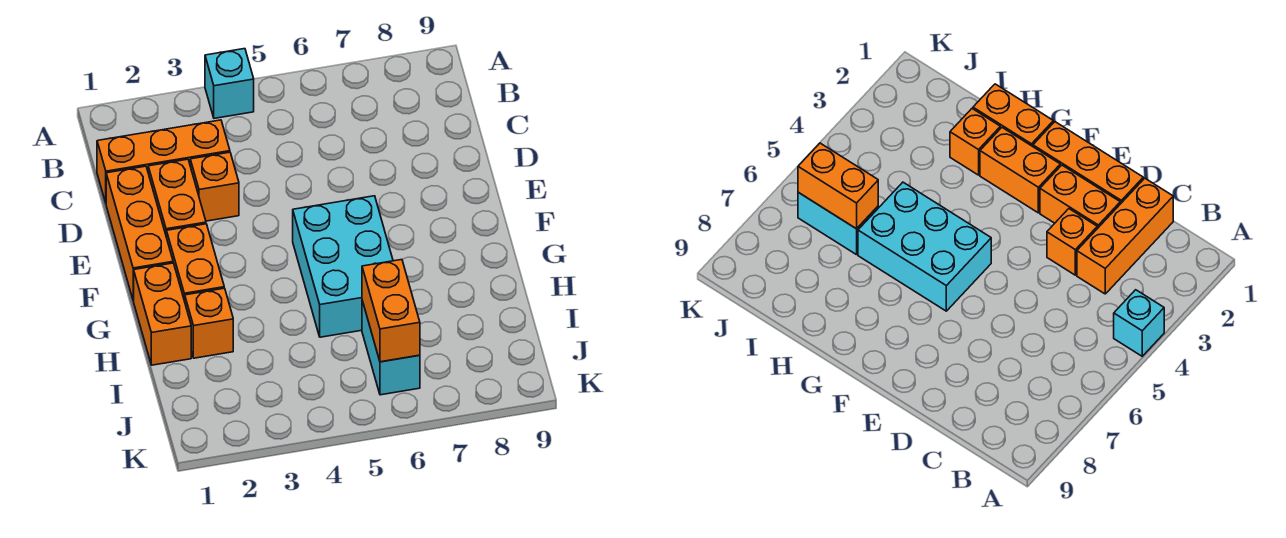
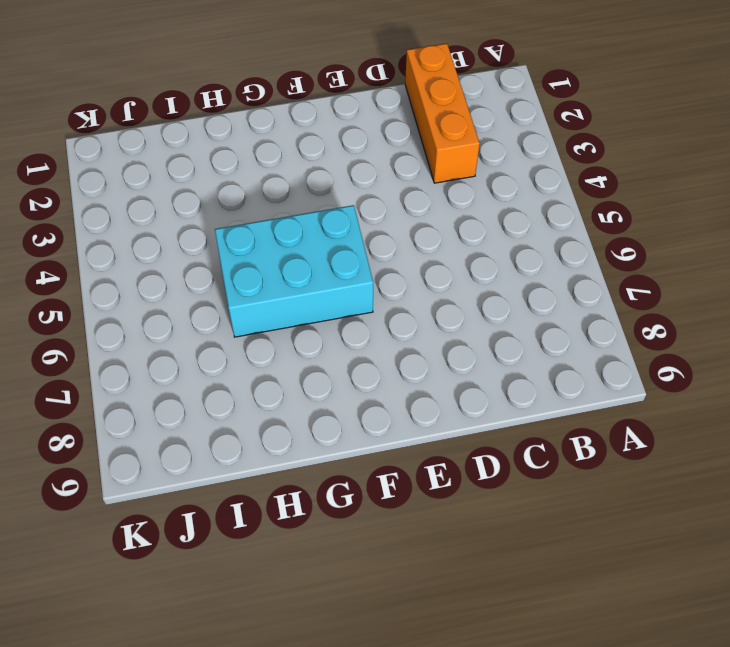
none -> cyan brick A4 level 1
none -> orange brick D1:F1 level 1

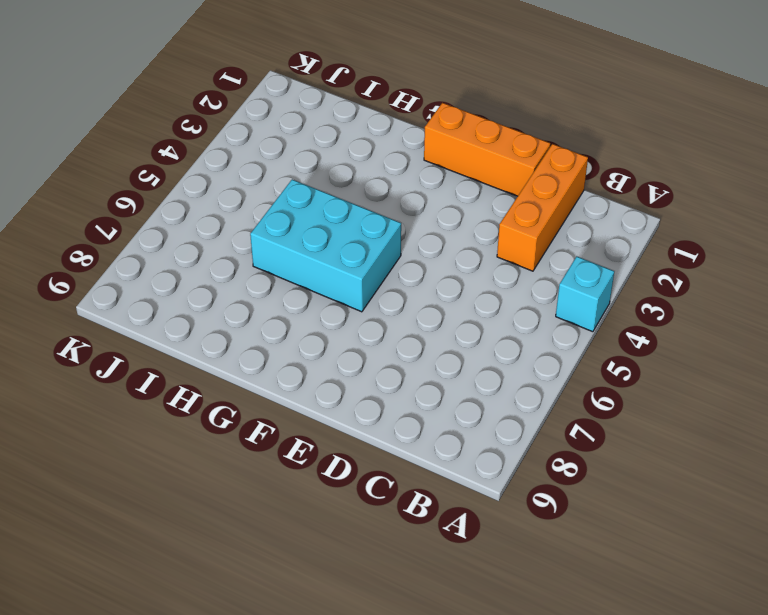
none -> orange brick D2:E2 level 1
none -> orange brick D3 level 1

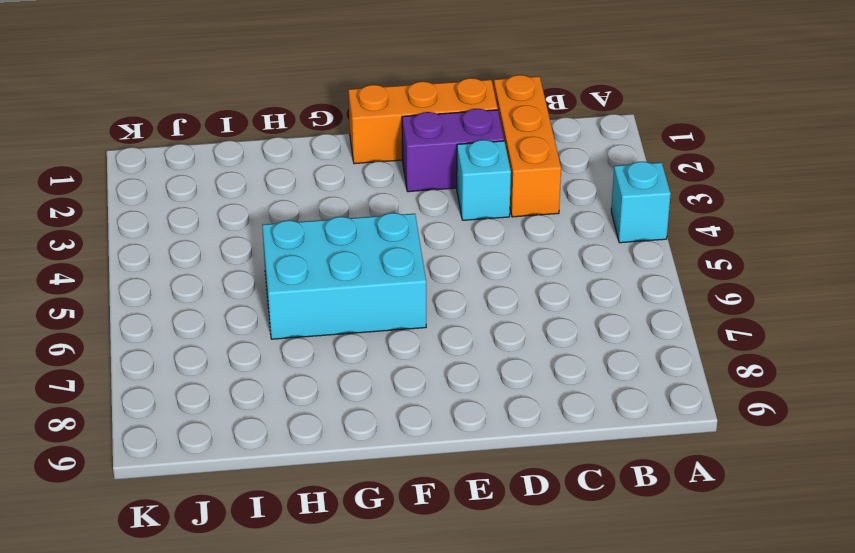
purple brick D2:E2 level 1 -> orange brick D2:E2 level 1
cyan brick D3 level 1 -> orange brick D3 level 1
none -> orange brick F2:G2 level 1
none -> orange brick G1:H1 level 1

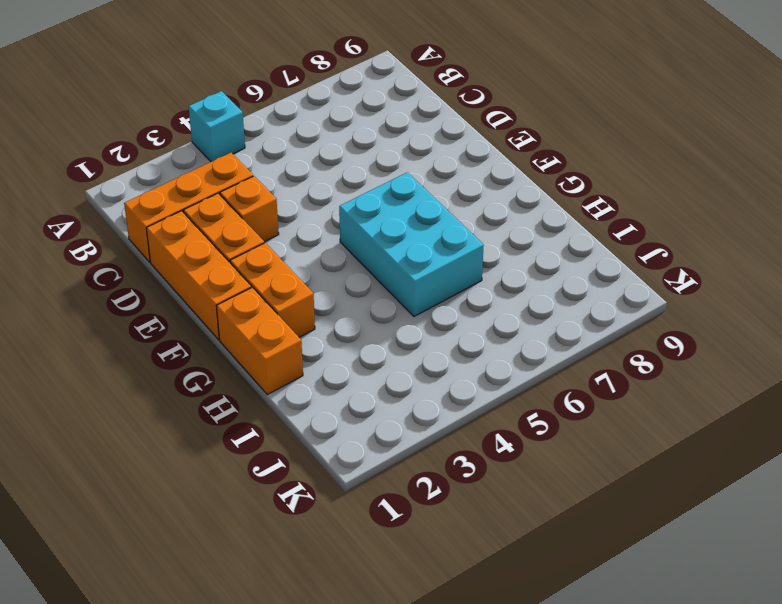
none -> orange brick H2 level 1
none -> cyan brick I6:J6 level 1

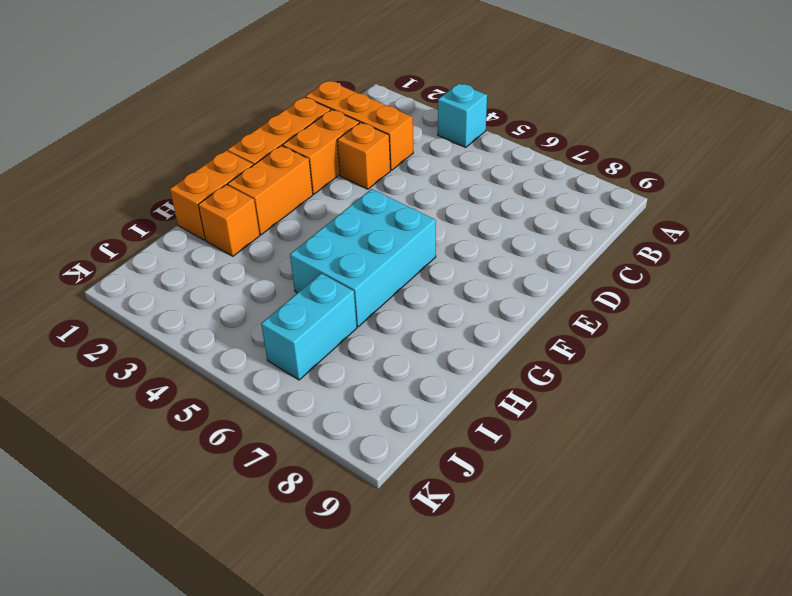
none -> orange brick I6:J6 level 2

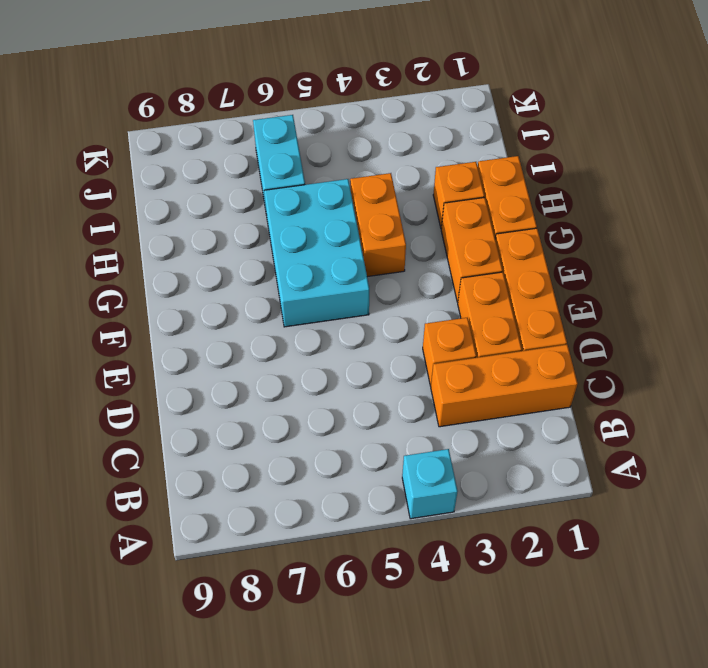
orange brick G4:H4 level 1 -> orange brick I6:J6 level 2

